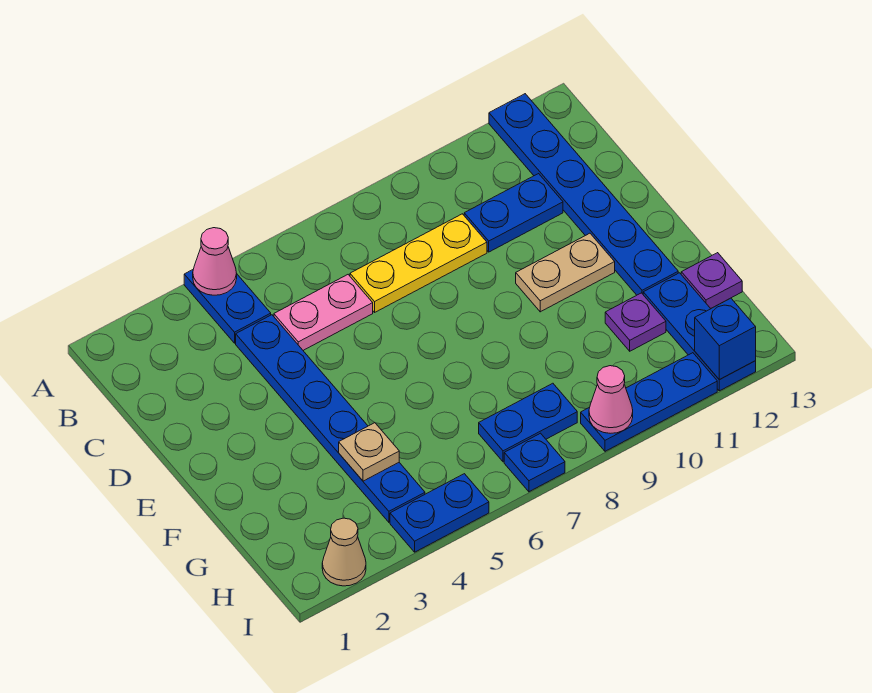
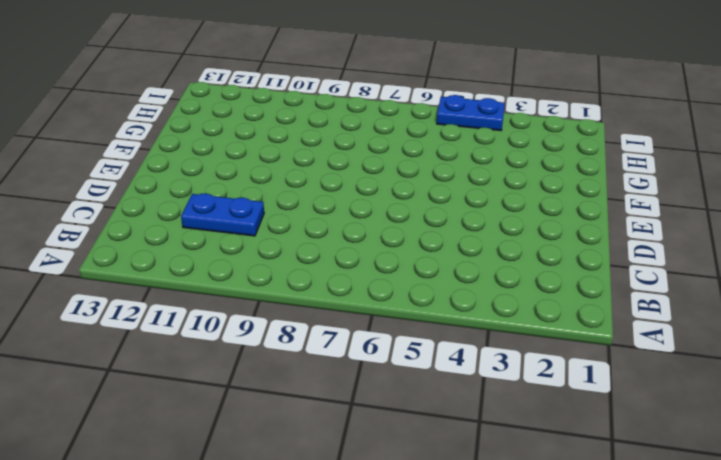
none -> blue plate A4:B4 level 1
none -> blue plate A12:F12 level 1
none -> blue plate C4:H4 level 1

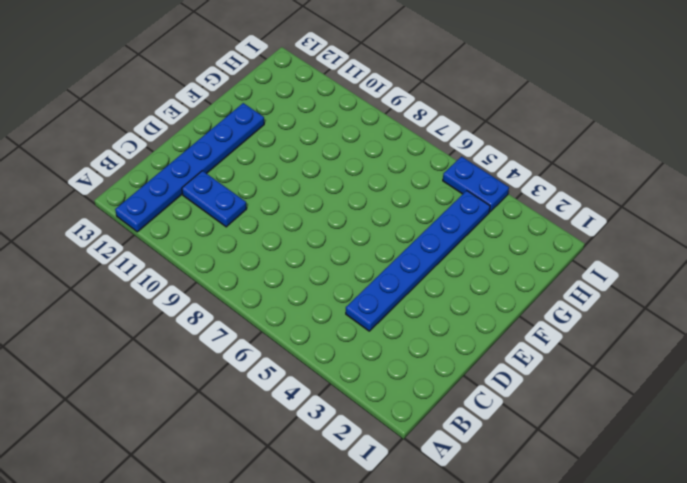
none -> blue plate A4:B4 level 1
none -> pink plate C5:C6 level 1
none -> yellow plate C7:C9 level 1

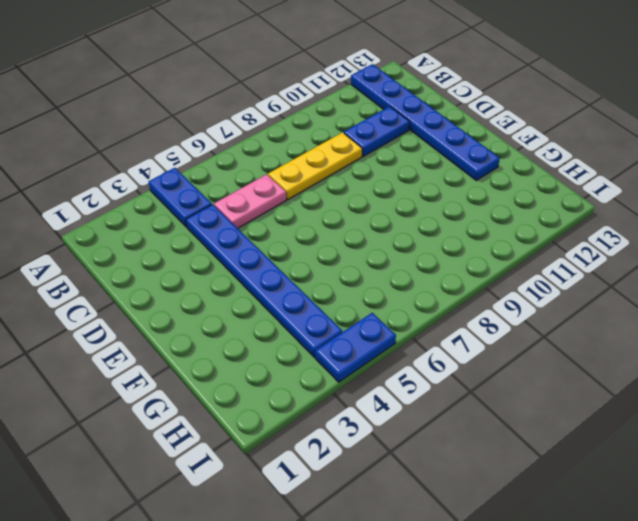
none -> tan plate E10:E11 level 1
none -> purple plate G11 level 1
none -> blue plate G12:I12 level 1

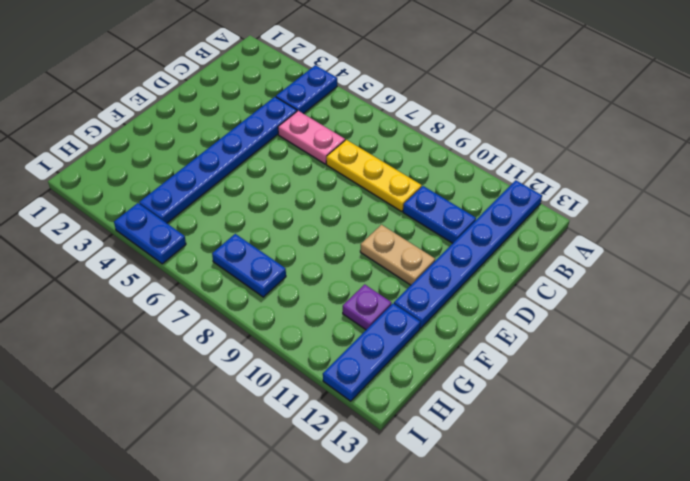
none -> purple plate G13 level 1
none -> tan cone I2 level 1
none -> blue plate I7 level 1

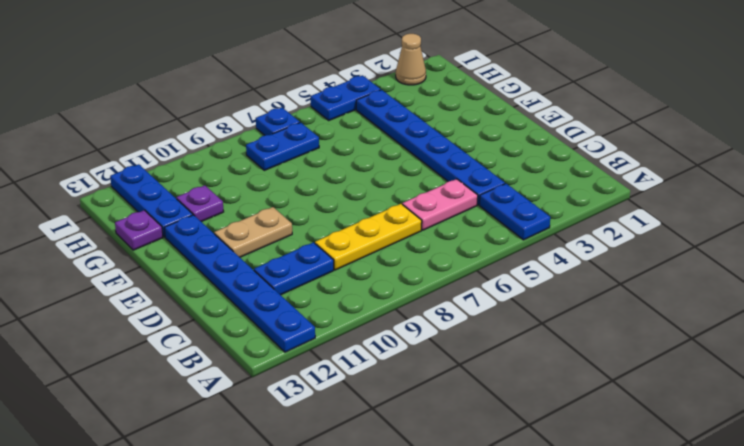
none -> blue plate I9:I11 level 1
none -> pink cone A4 level 2
none -> tan plate G4 level 2

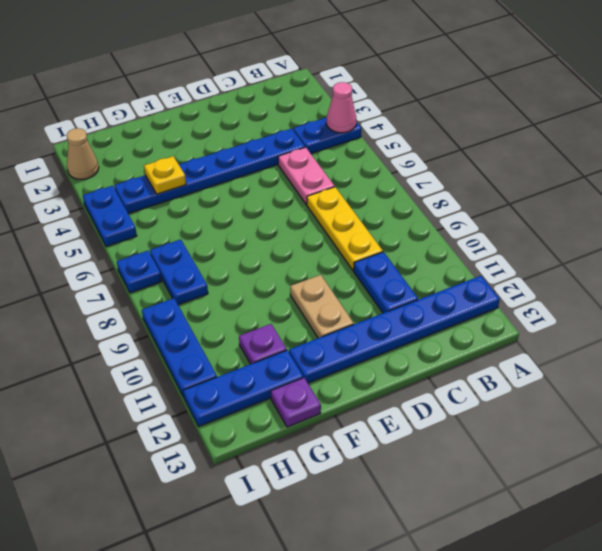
yellow plate G4 level 2 -> tan plate G4 level 2
none -> pink cone I9 level 2
none -> blue brick I12 level 2

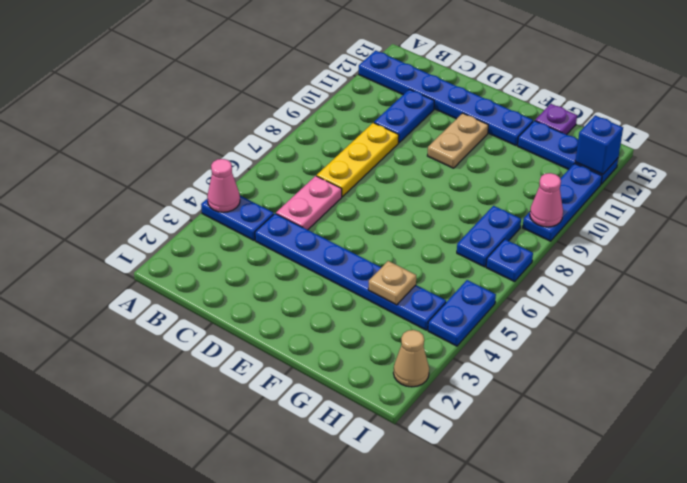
none -> purple plate G11 level 1

